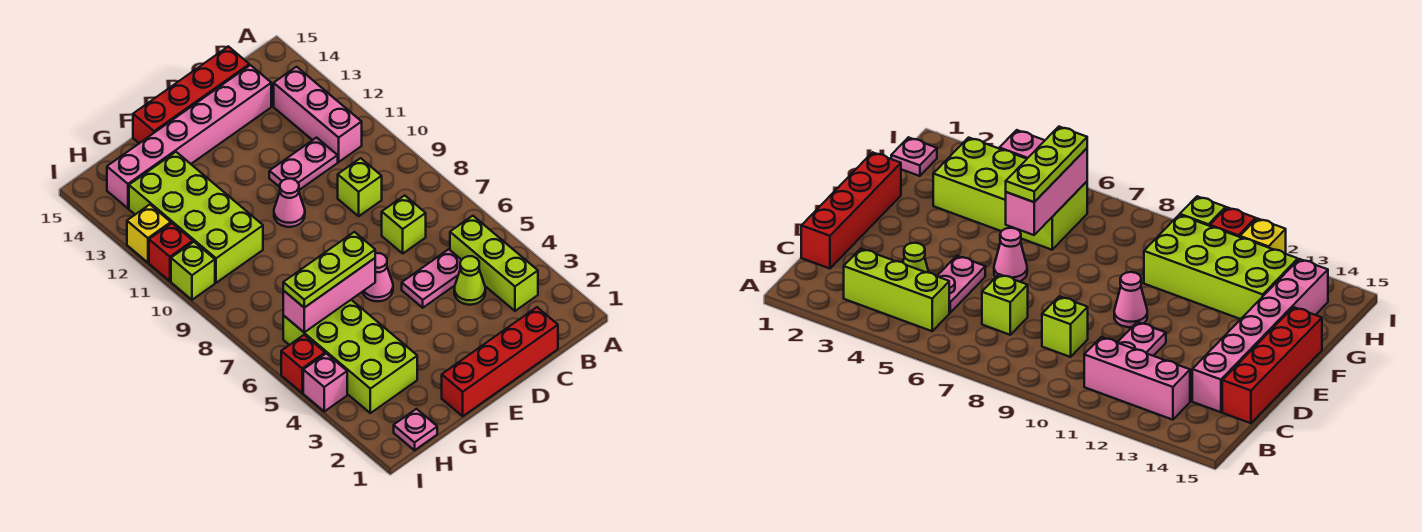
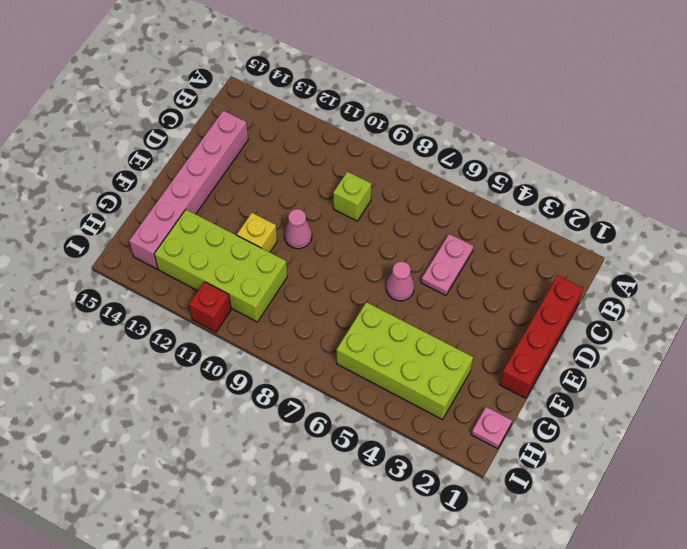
yellow brick F11 level 1 -> yellow brick I12 level 1
none -> lime brick B3:B5 level 1
none -> pink brick B11:B13 level 1
none -> lime cone C4 level 1

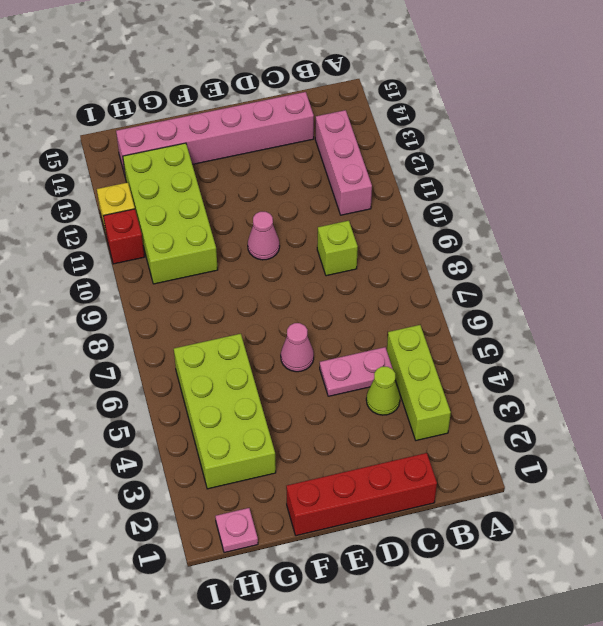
none -> lime brick C7 level 1
none -> pink plate C11:D11 level 1
none -> red brick C15:F15 level 1

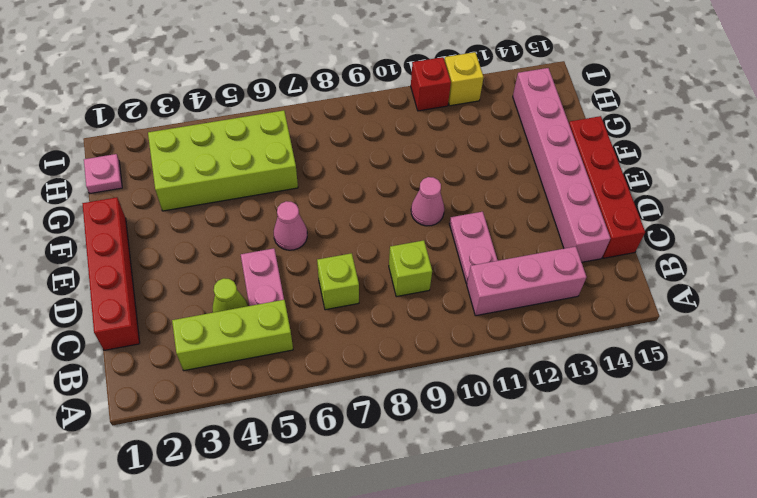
none -> lime brick G10:H13 level 1
none -> pink brick I4 level 1
none -> red brick I5 level 1

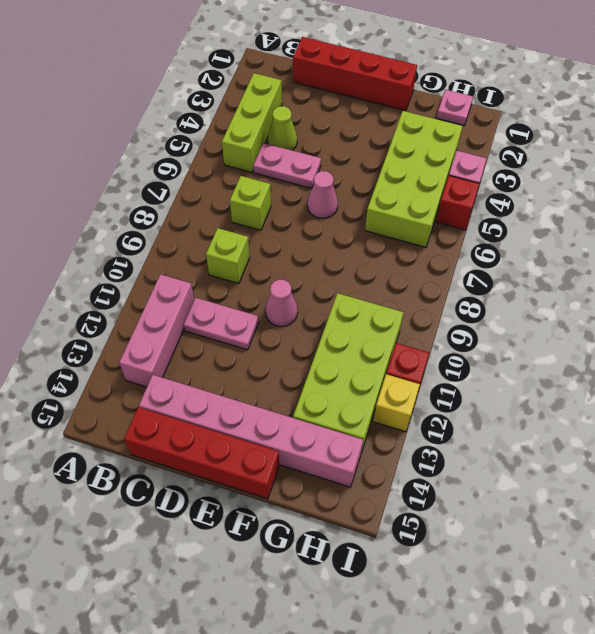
none -> lime brick I10 level 1
none -> pink brick F6:H6 level 2
none -> lime plate F6:H6 level 3

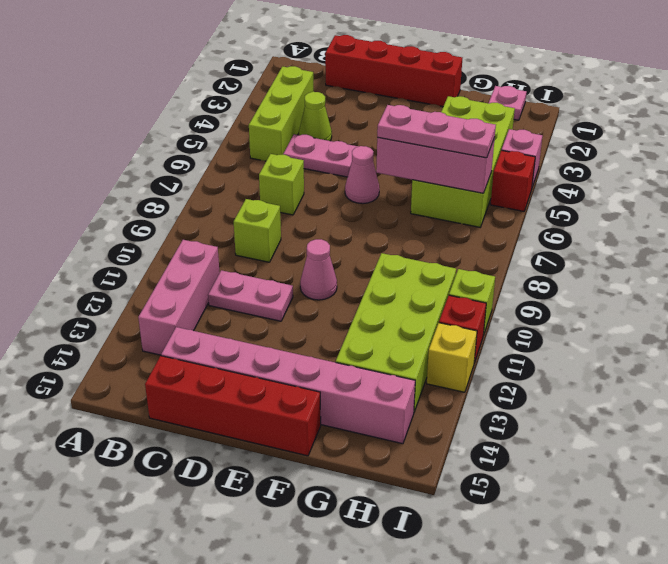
pink plate F6:H6 level 3 -> lime plate F6:H6 level 3

